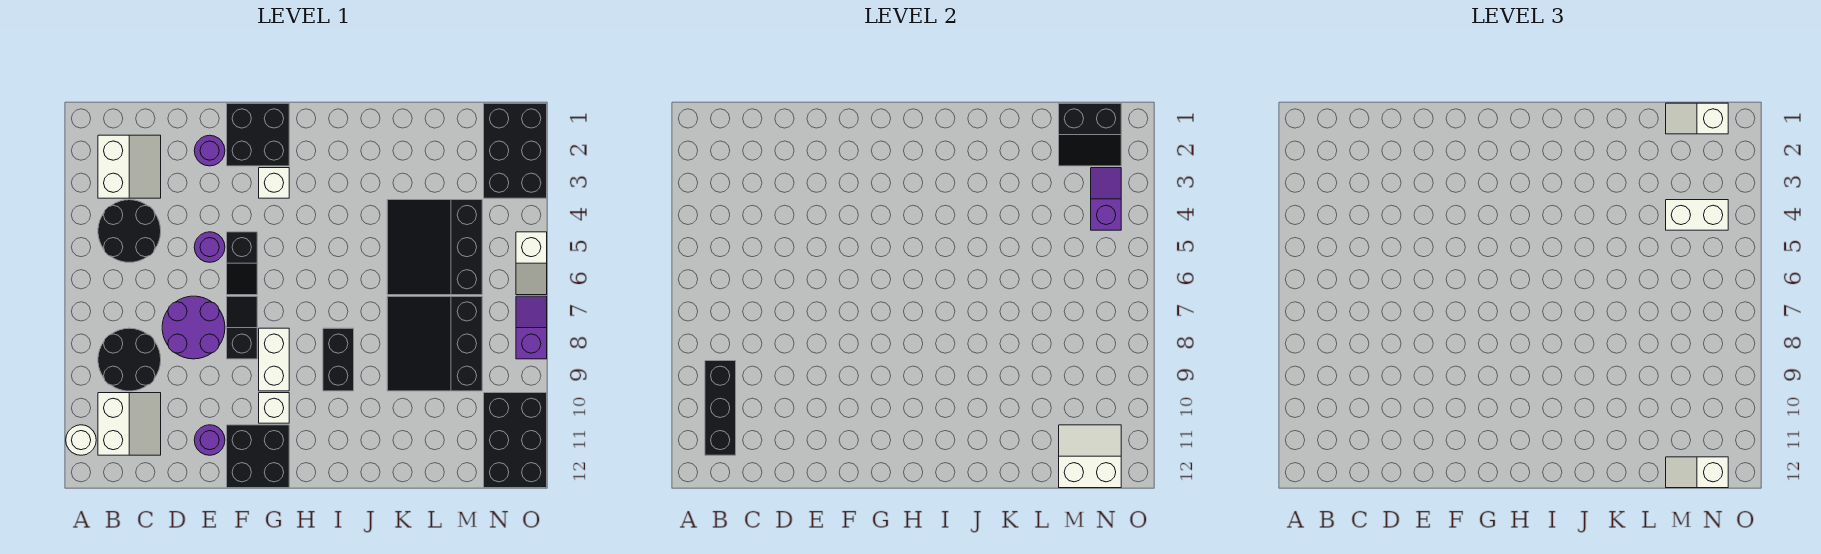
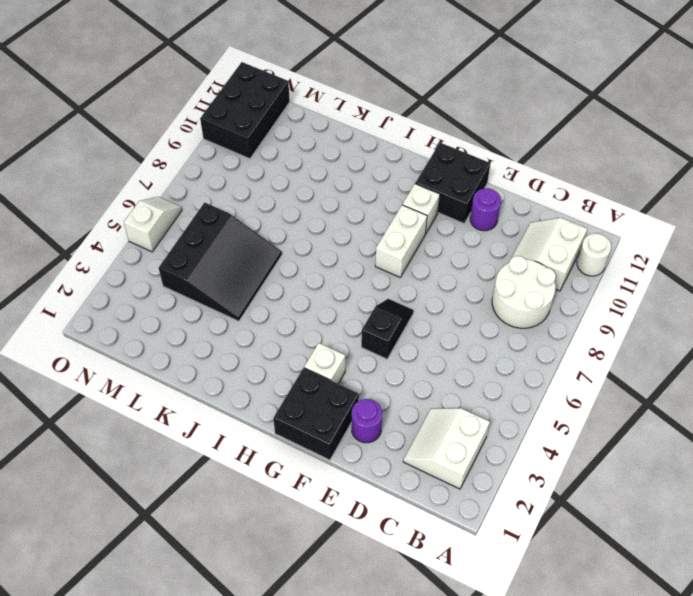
white round brick B8:C9 level 1 -> black round brick B8:C9 level 1
none -> black round brick B4:C5 level 1
none -> purple round brick D7:E8 level 1
none -> purple round brick E5 level 1
none -> black slope F7:F8 level 1 top 8

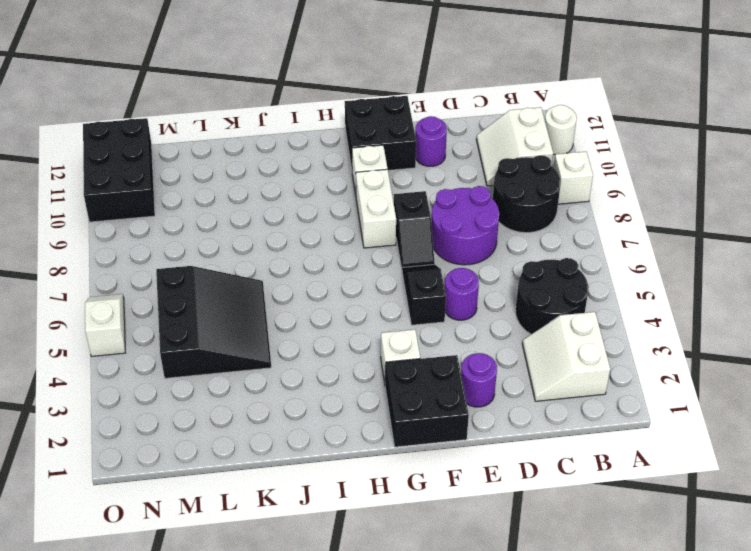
white brick A9 level 1 -> none
none -> black brick I8:I9 level 1
none -> black slope K7:M9 level 1 top M
none -> black brick N1:O3 level 1
none -> purple slope O7:O8 level 1 top 8

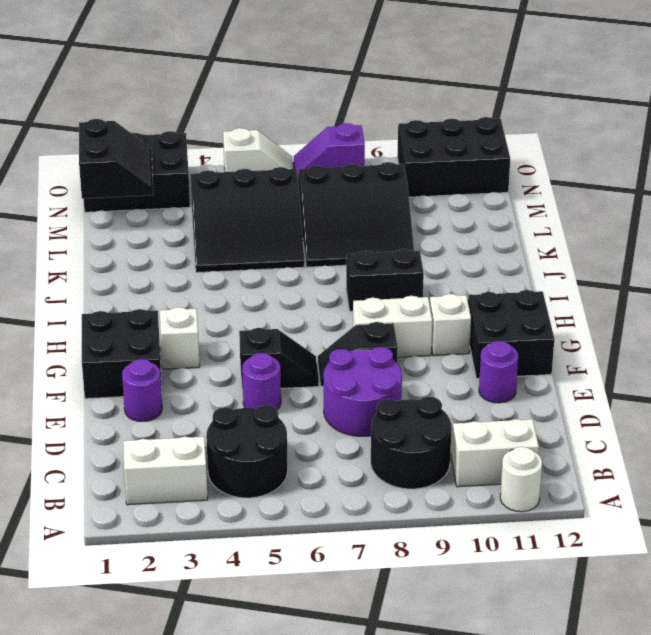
none -> black brick B9:B11 level 2
none -> white slope M11:N12 level 2 top 12
none -> purple slope N3:N4 level 2 top 4
none -> white slope M1:N1 level 3 top N

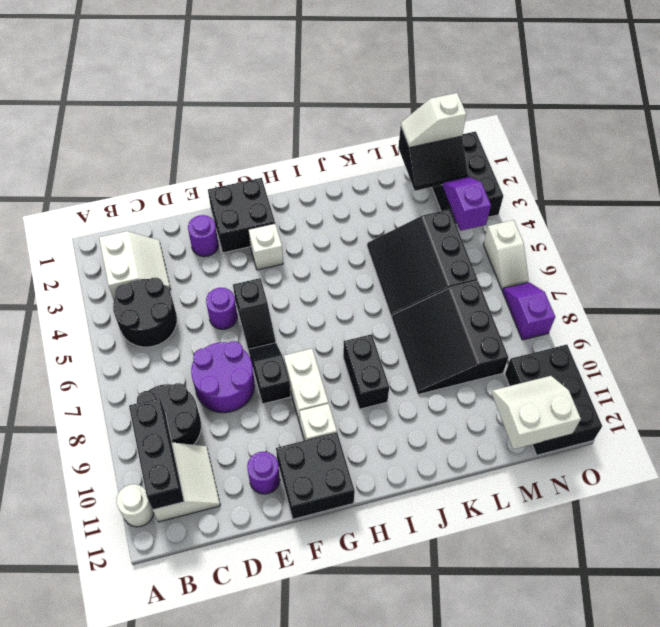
none -> white brick M4:N4 level 3
none -> white slope M12:N12 level 3 top N

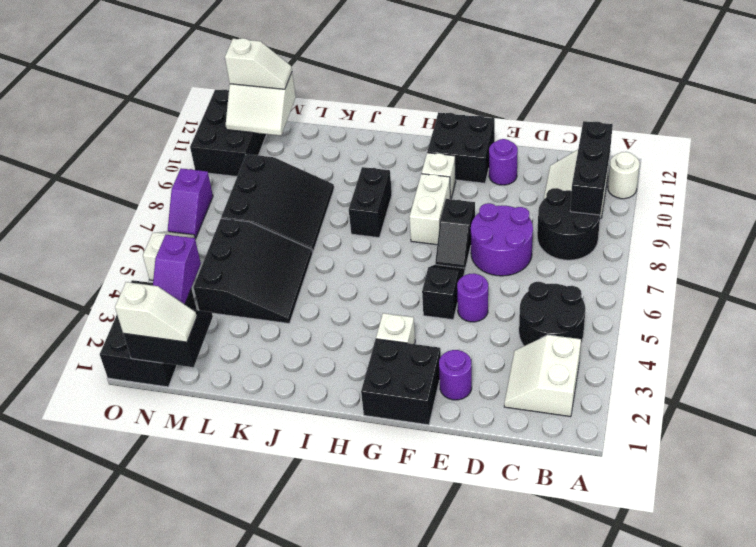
none -> white brick M4:N4 level 3

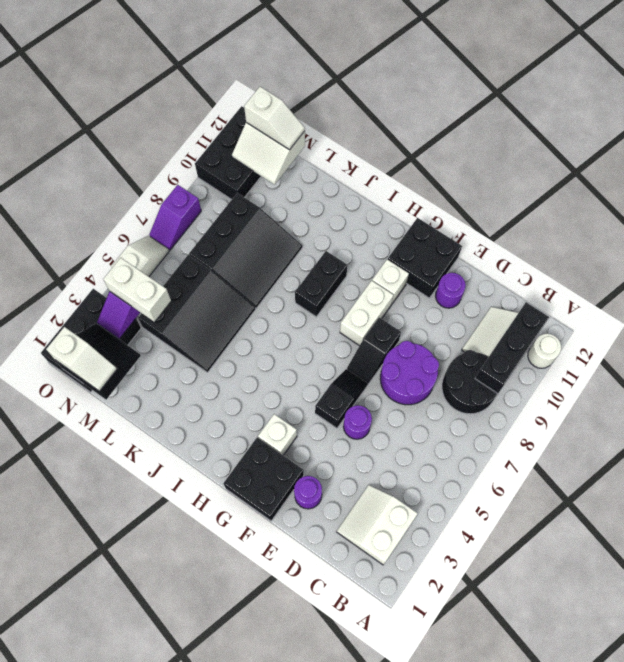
none -> black round brick B4:C5 level 1

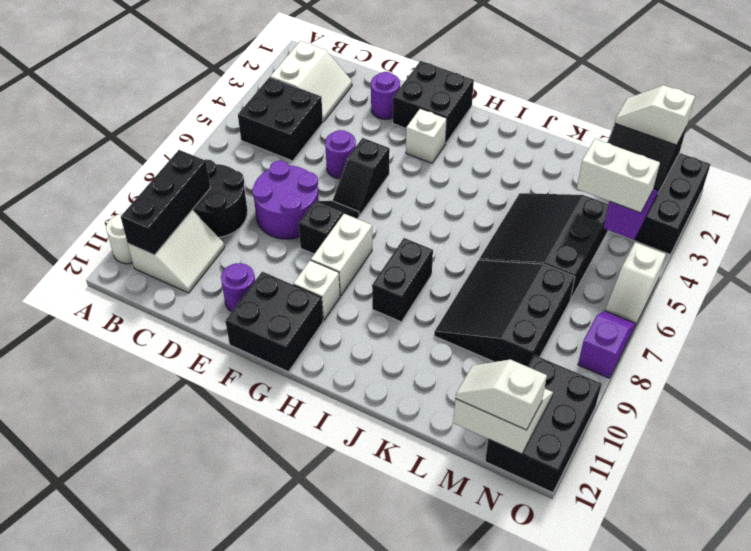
black brick B4:C5 level 1 -> black round brick B4:C5 level 1

